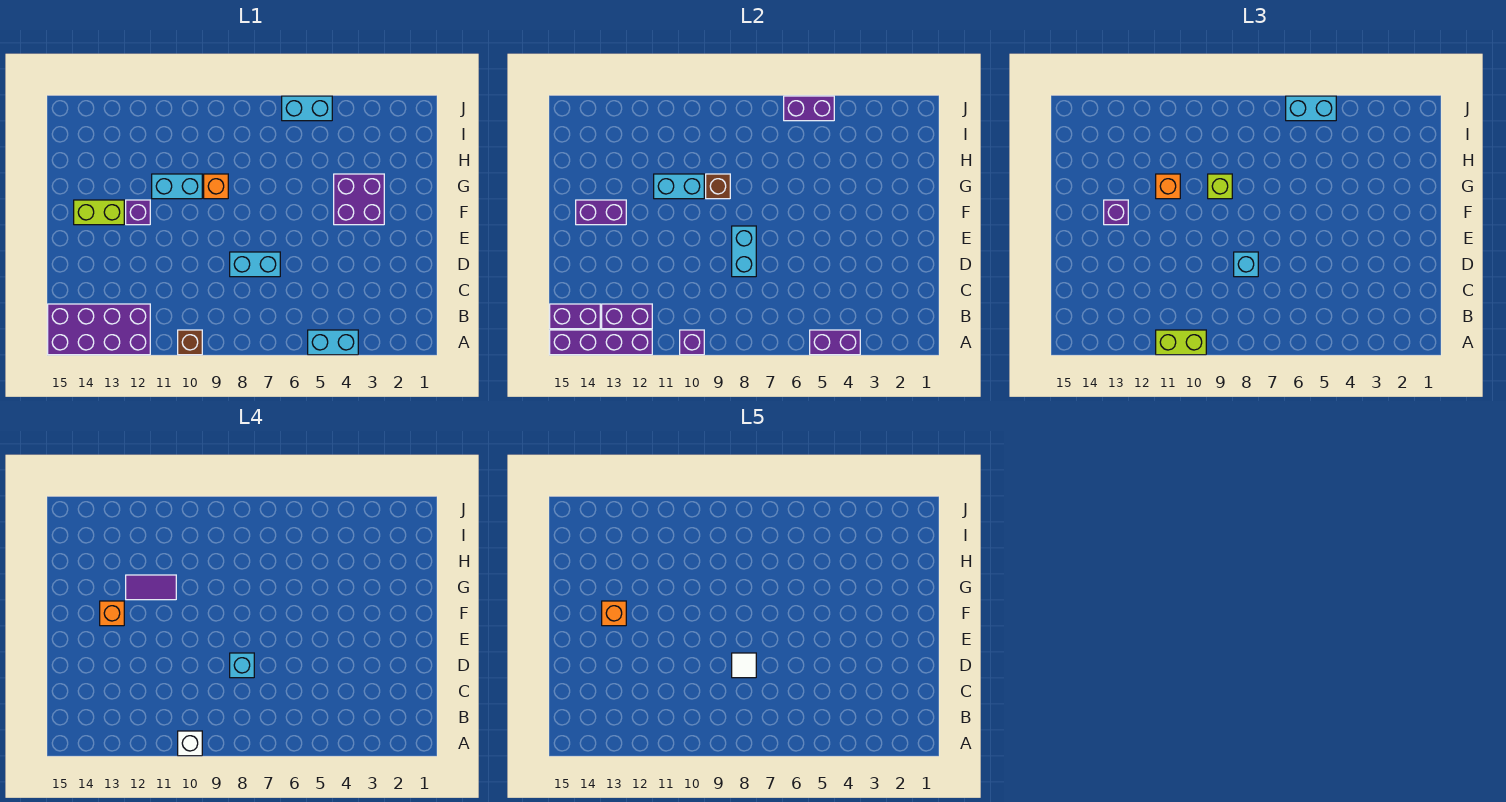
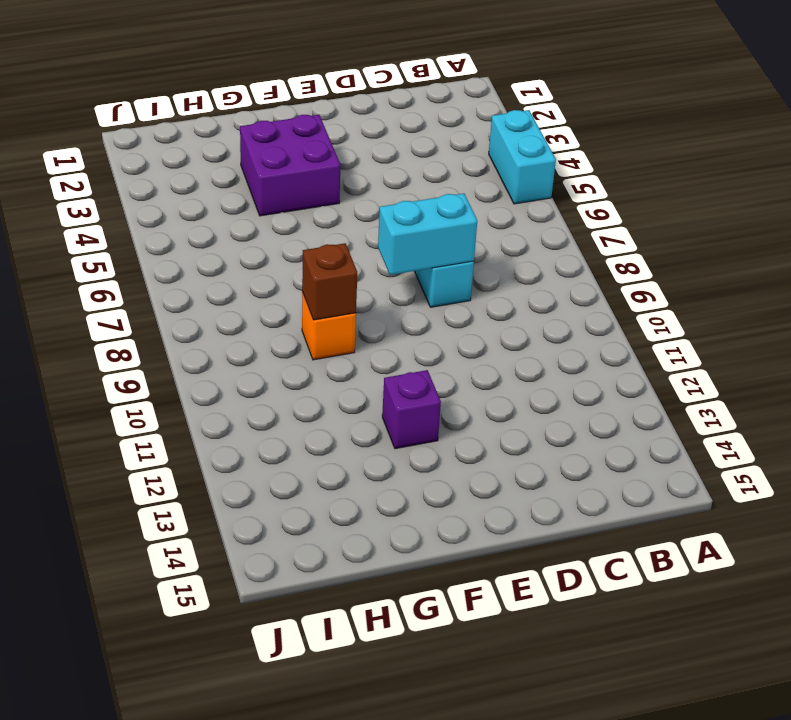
none -> brown brick A10 level 1
none -> purple brick A12:B15 level 1
none -> lime brick F13:F14 level 1
none -> cyan brick G10:G11 level 1

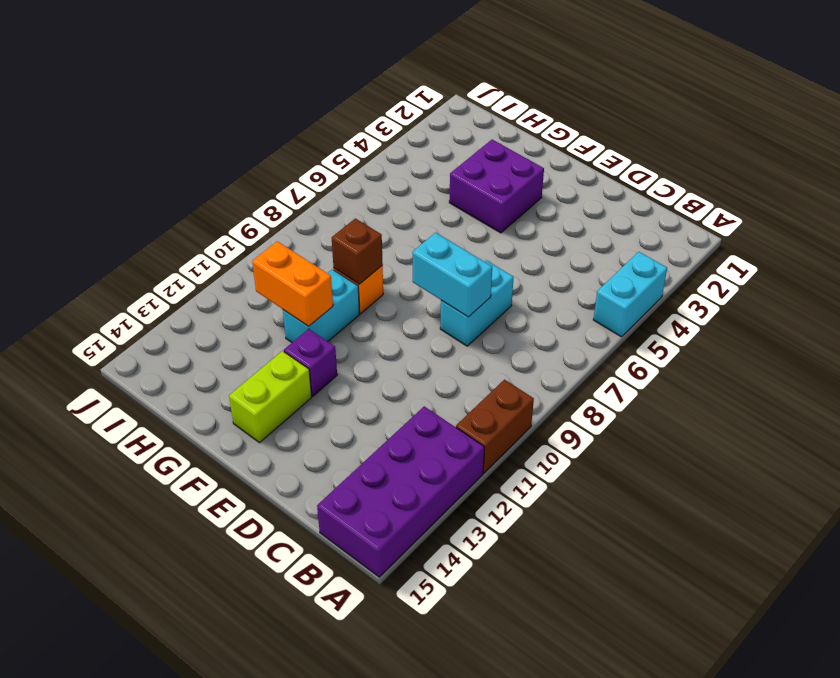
brown brick A10:A11 level 1 -> brown brick A10 level 1
orange brick G11:H11 level 2 -> cyan brick G10:G11 level 2
none -> cyan brick J5:J6 level 1
none -> purple brick A4:A5 level 2
none -> purple brick A10 level 2
none -> purple brick A12:A15 level 2

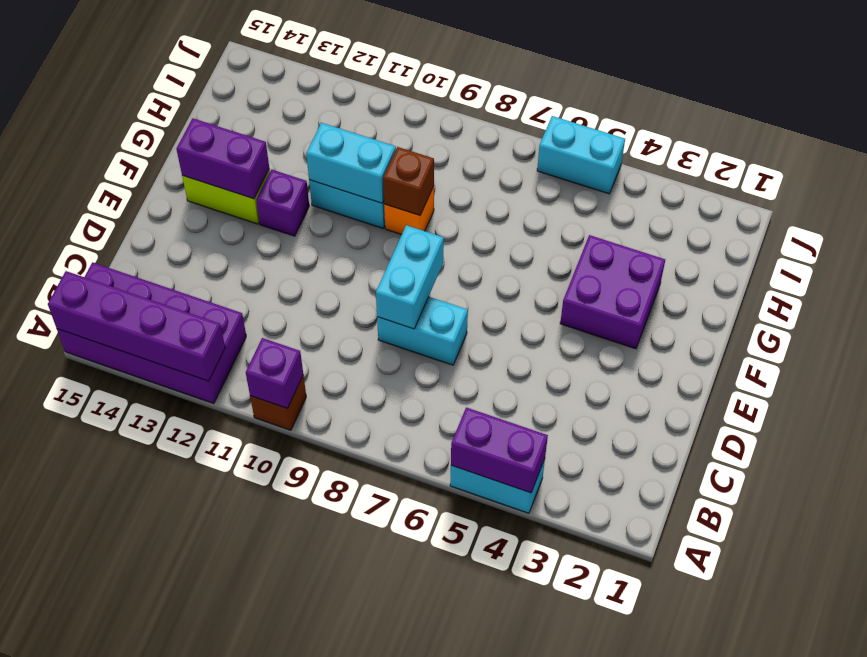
none -> purple brick B12:B13 level 2
none -> purple brick B14:B15 level 2
none -> purple brick J5:J6 level 2
none -> lime brick A10:A11 level 3

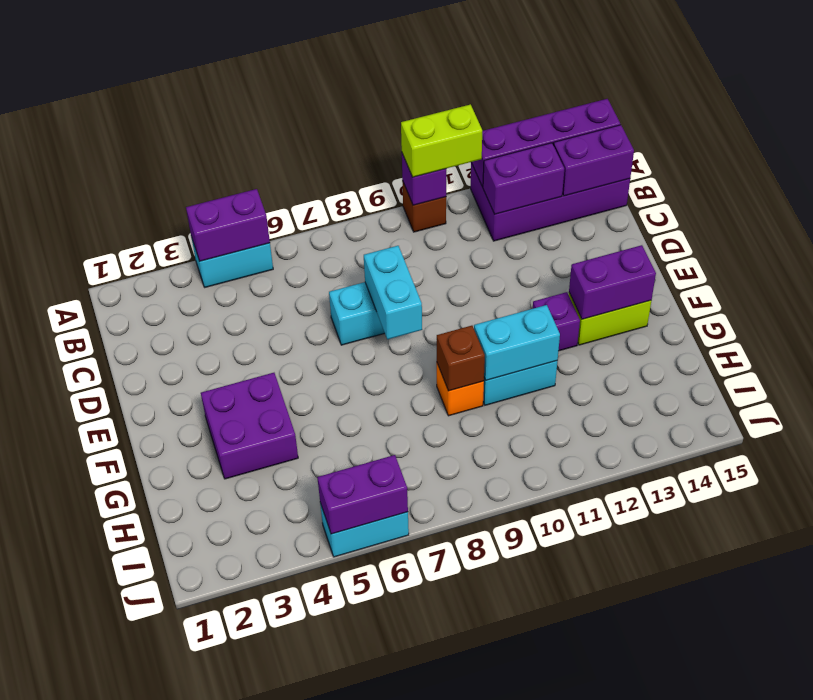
none -> cyan brick D8 level 3
none -> purple brick F13 level 3
none -> lime brick G9 level 3
none -> orange brick G11 level 3

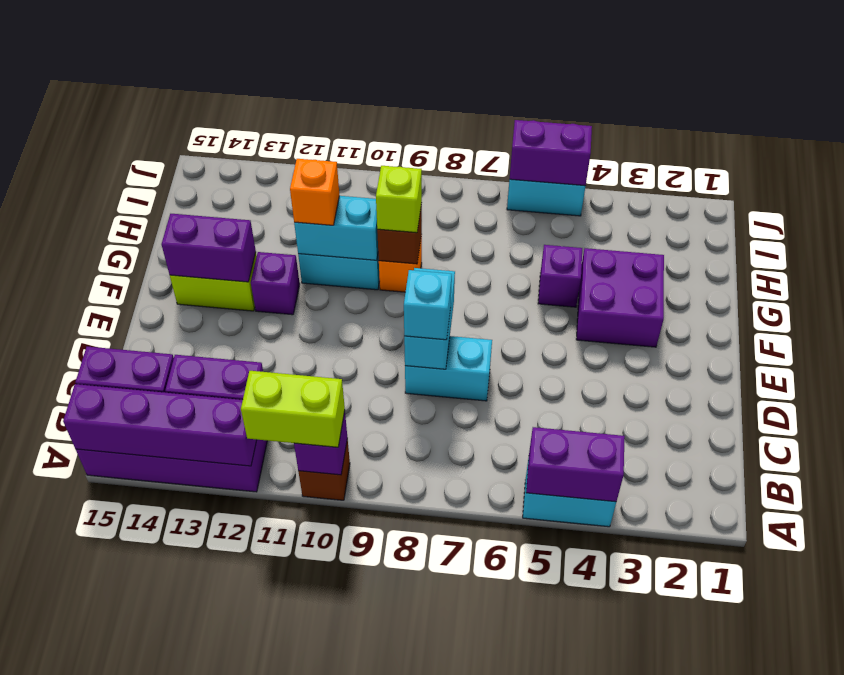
purple brick G5 level 1 -> purple brick F13 level 3
none -> cyan brick J5:J6 level 3
none -> white brick A10 level 4
none -> cyan brick D8 level 4
none -> orange brick F13 level 4

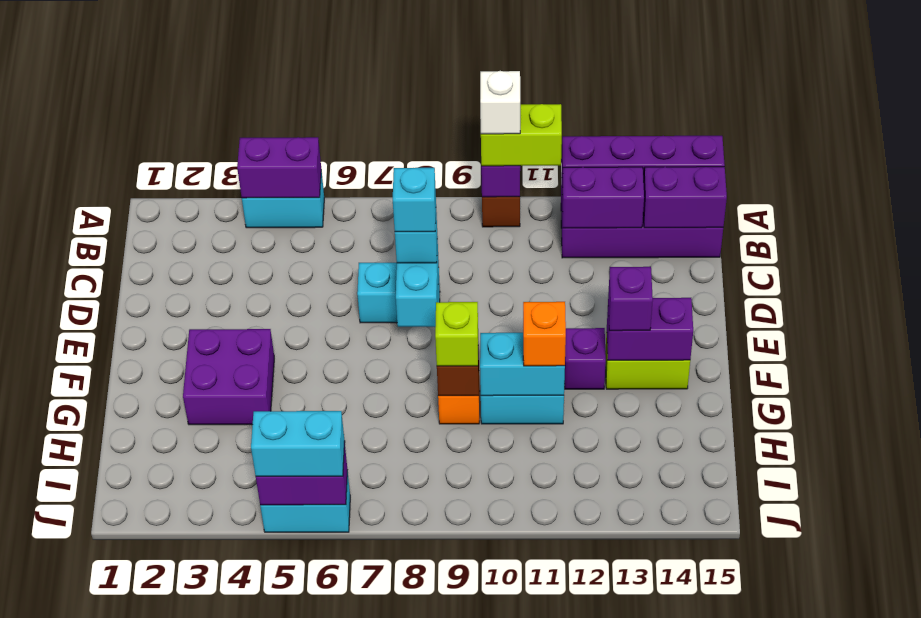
none -> orange brick F13 level 4
none -> purple tile G11:G12 level 4
none -> white tile D8 level 5
none -> orange brick F13 level 5

